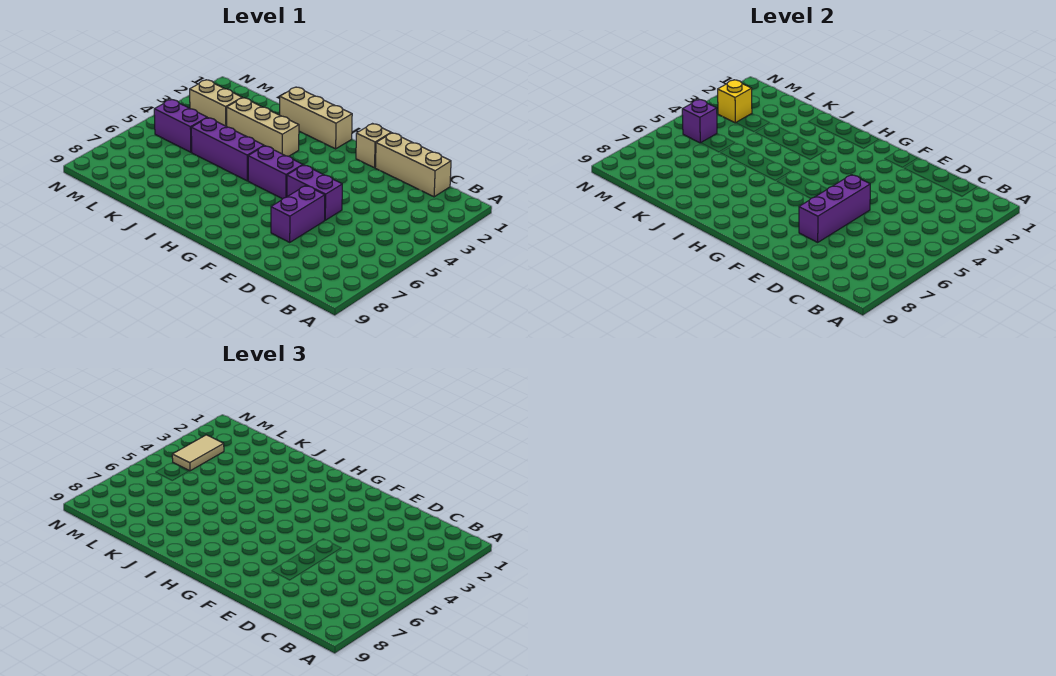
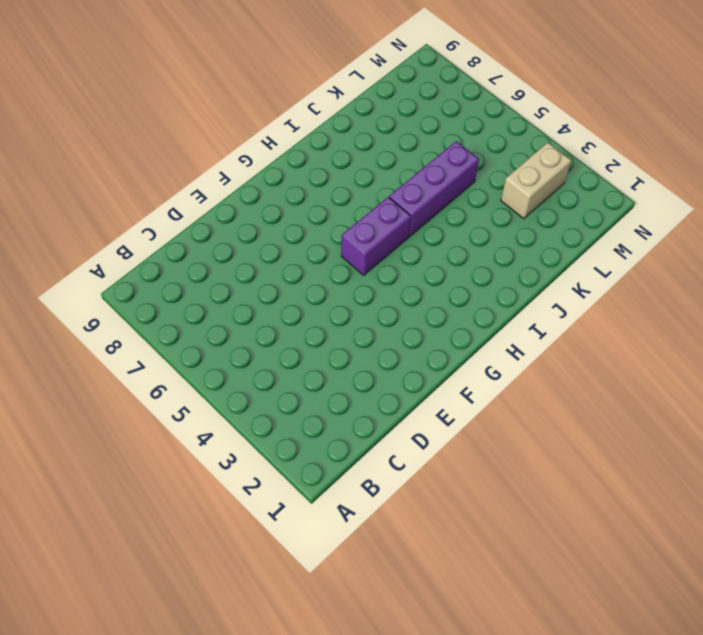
none -> tan brick C1:E1 level 1
none -> purple brick E5:F5 level 1
none -> purple brick E6:E7 level 1

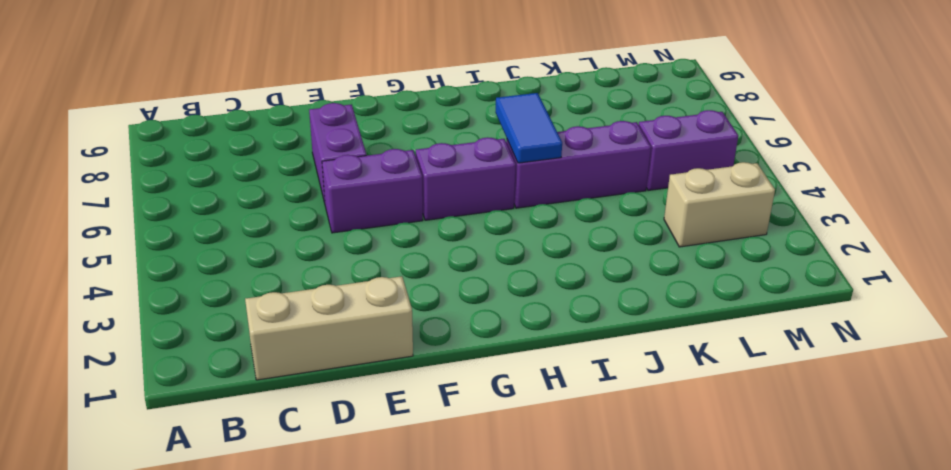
blue tile I5:I6 level 2 -> none
none -> tan brick F1 level 1
none -> tan brick H1:J1 level 1
none -> tan brick I3:K3 level 1

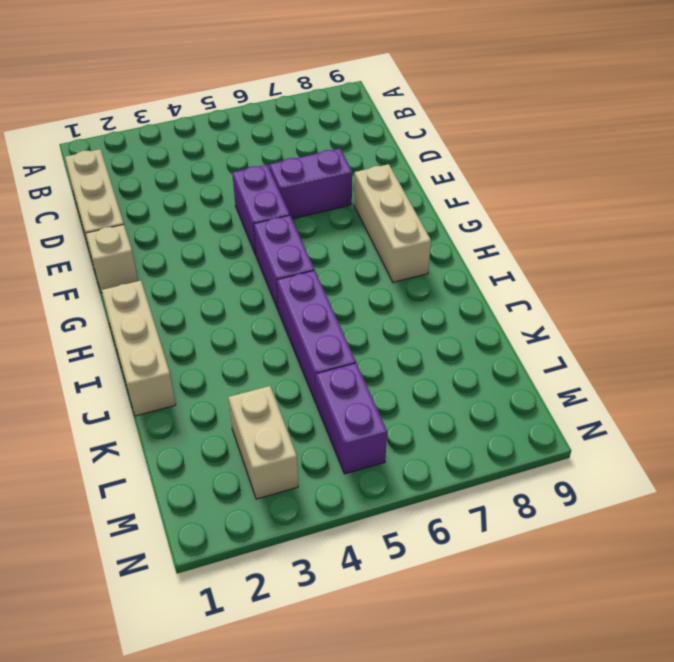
tan brick F8:H8 level 1 -> tan brick I3:K3 level 1
none -> purple brick E5:E7 level 2
none -> yellow brick M3 level 2
none -> purple brick M5 level 2

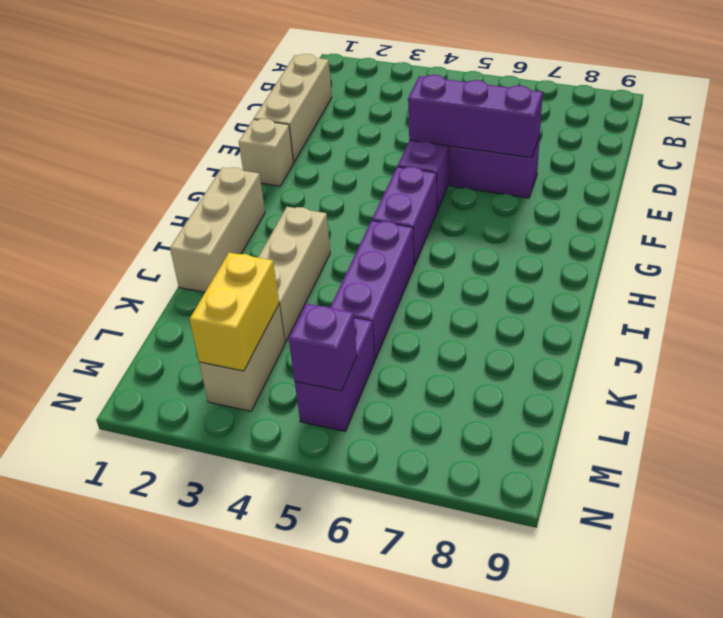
yellow brick L3:M3 level 2 -> yellow brick M3 level 2
none -> tan tile M3:M4 level 3

